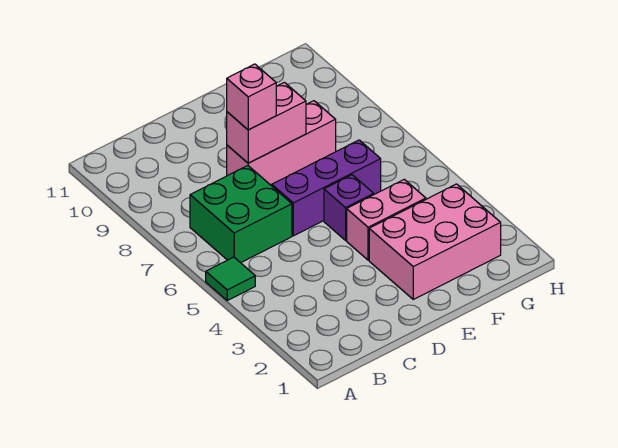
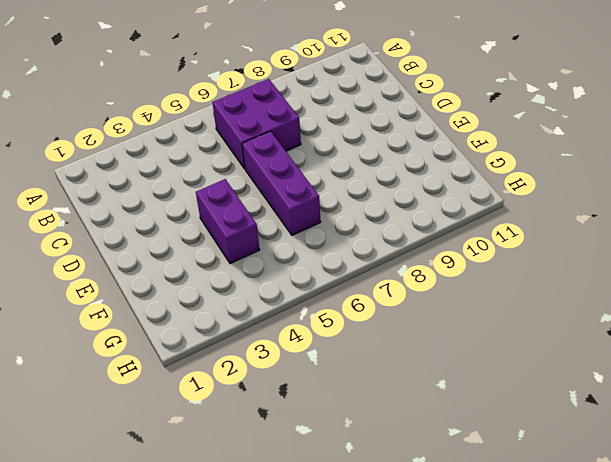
purple brick B6:C7 level 1 -> green brick B6:C7 level 1
purple brick E4:F4 level 1 -> pink brick E4:F4 level 1
none -> green tile A5 level 1
none -> pink brick D8:F8 level 1

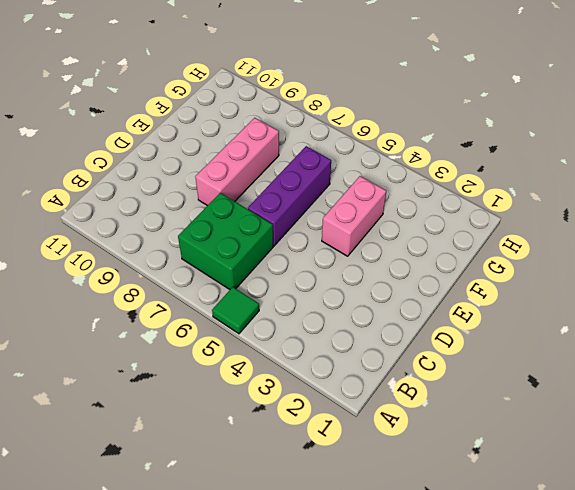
none -> pink brick E2:G3 level 1
none -> purple brick E5 level 1

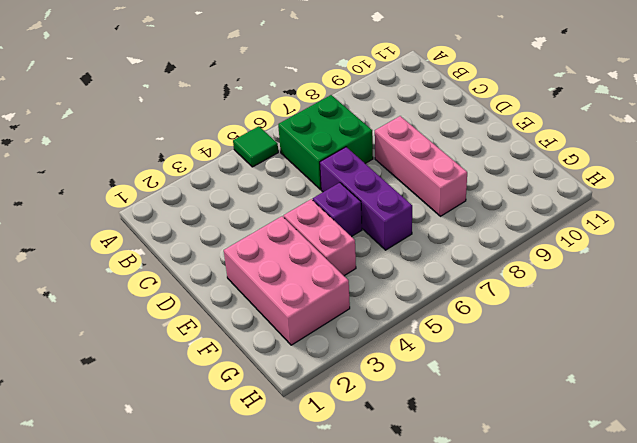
none -> pink brick D8:E8 level 2
none -> pink brick D8 level 3

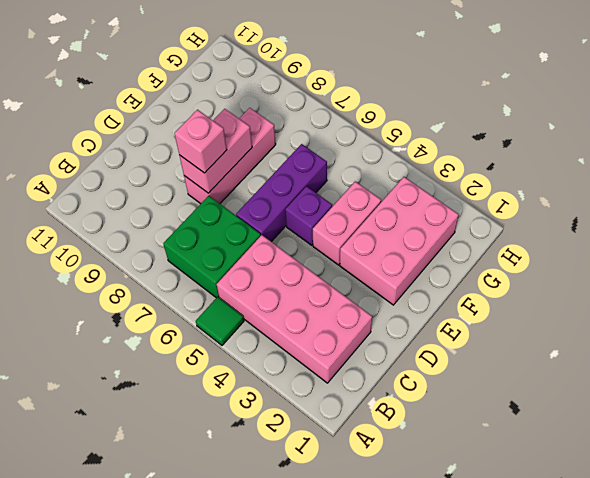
pink brick B2:C5 level 1 -> none

